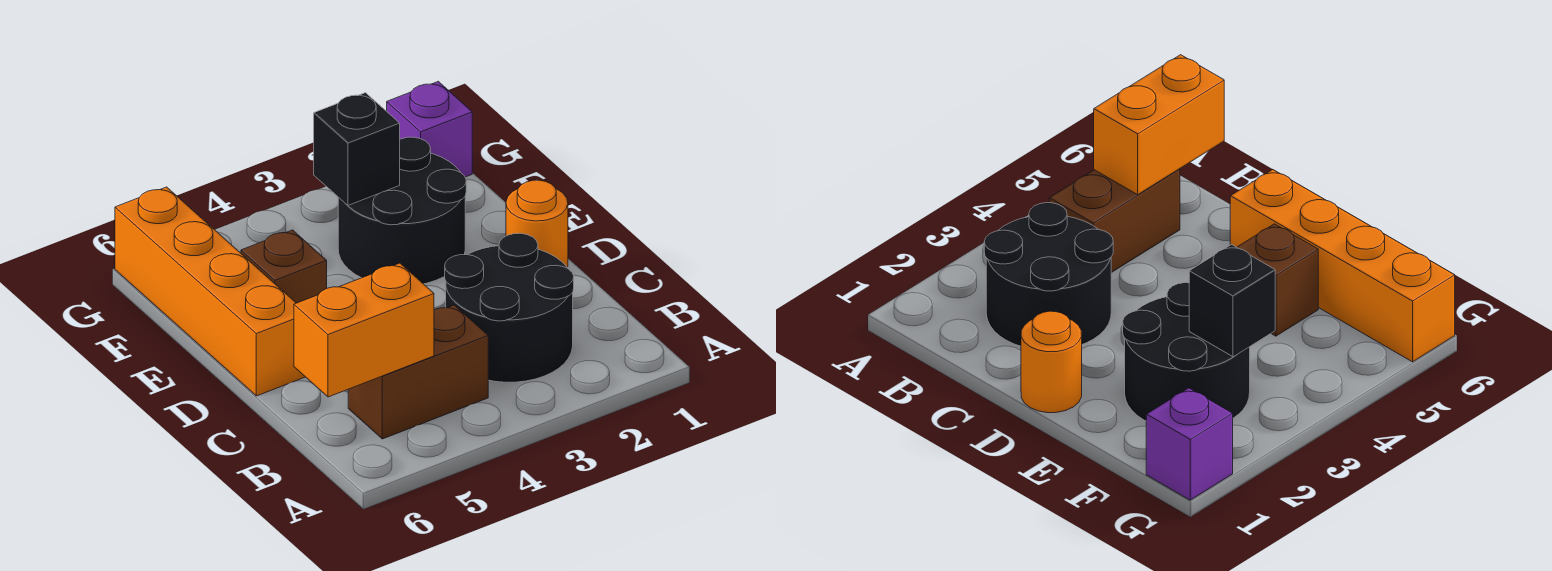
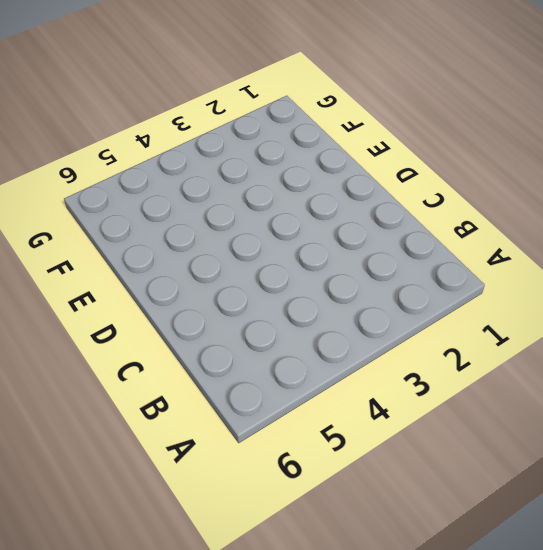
none -> black round brick B2:C3 level 1
none -> brown brick B4:B5 level 1

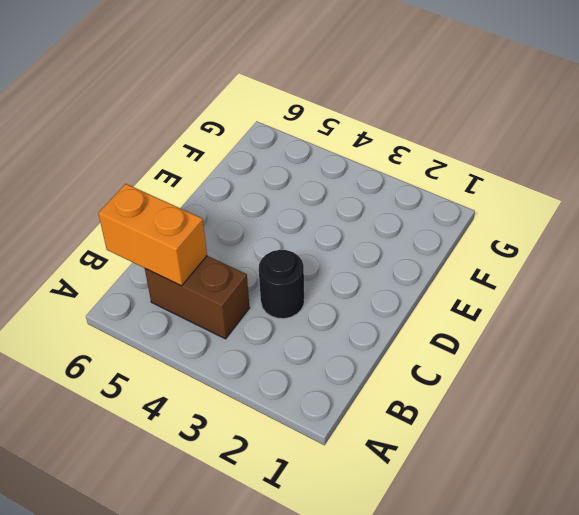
black round brick C3 level 1 -> black round brick B2:C3 level 1
none -> orange round brick D1 level 1
none -> orange brick D6:G6 level 1

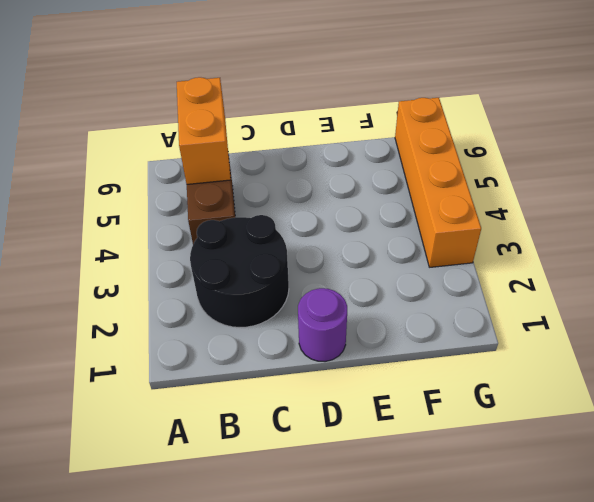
purple round brick D1 level 1 -> orange round brick D1 level 1
orange brick G3:G6 level 1 -> orange brick D6:G6 level 1
none -> black round brick E2:F3 level 1
none -> brown brick E5 level 1

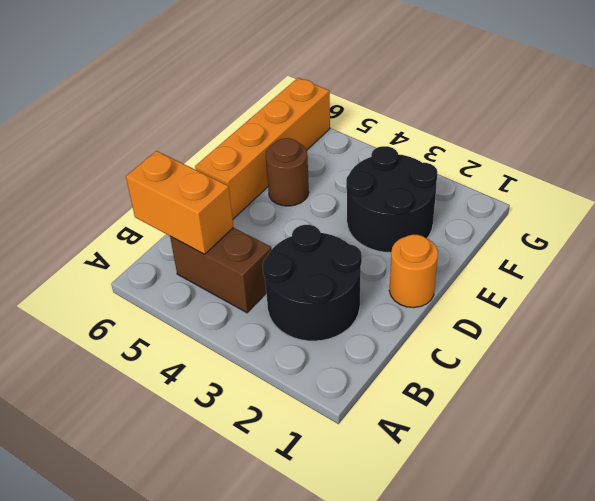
brown round brick E5 level 1 -> brown brick E5 level 1
none -> purple brick G1 level 1
none -> black brick F3 level 2

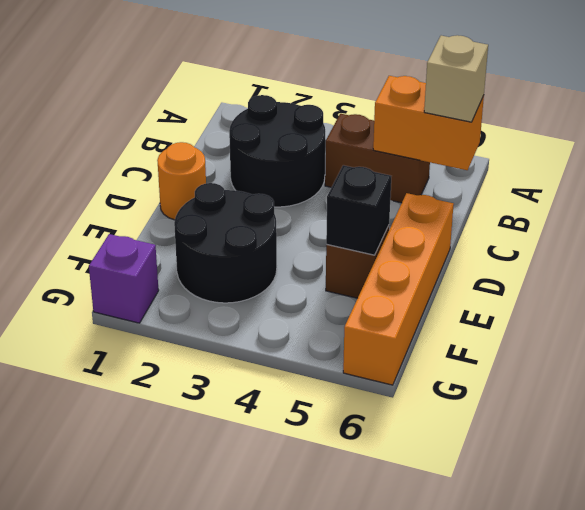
tan brick B6 level 3 -> none
black brick E5 level 2 -> black brick F3 level 2

